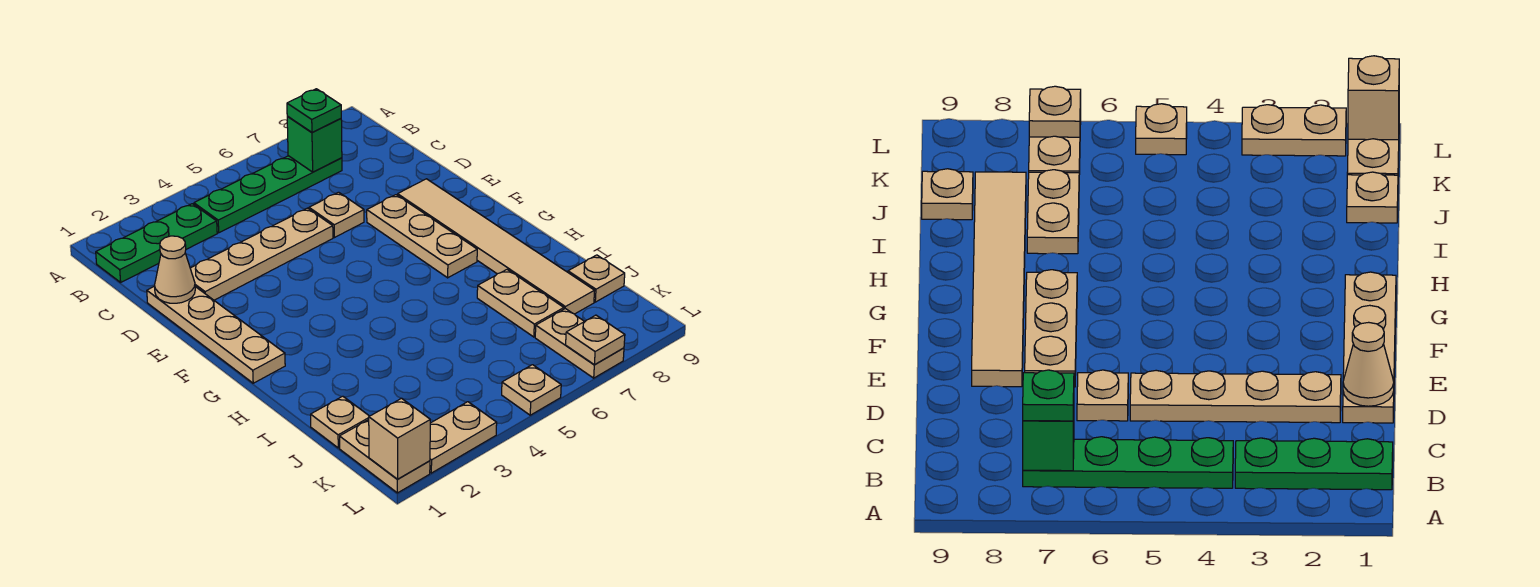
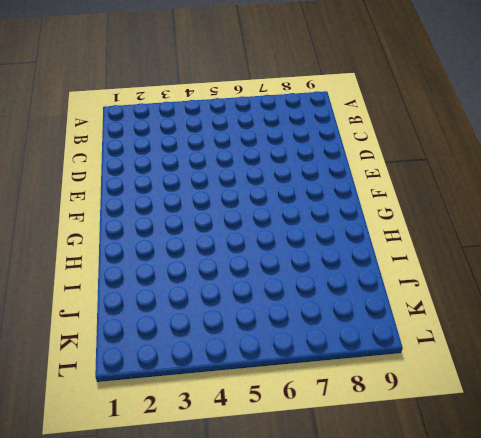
none -> green plate B1:B3 level 1
none -> green plate B4:B7 level 1
none -> tan plate D1:G1 level 1

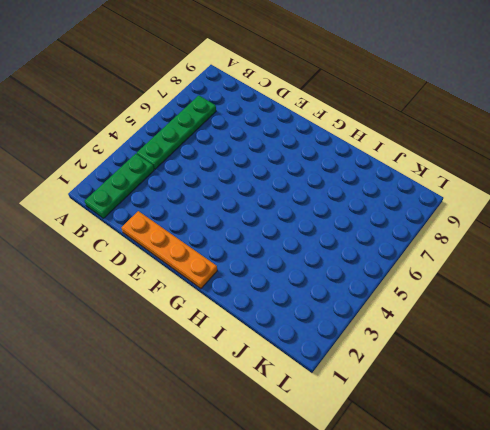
orange plate D1:G1 level 1 -> tan plate D1:G1 level 1
none -> tan plate D2:D5 level 1
none -> tan plate D6 level 1
none -> tan plate E7:G7 level 1

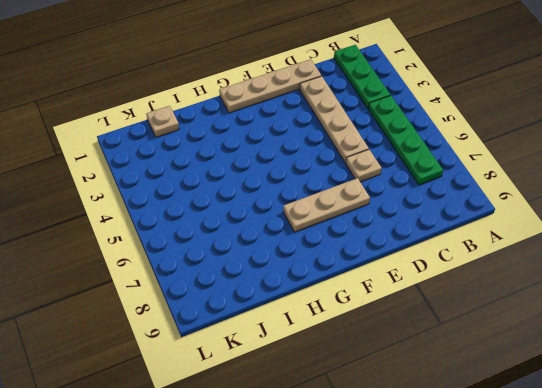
none -> tan tile E8:J8 level 1
none -> tan plate I7:J7 level 1
none -> tan plate J9 level 1

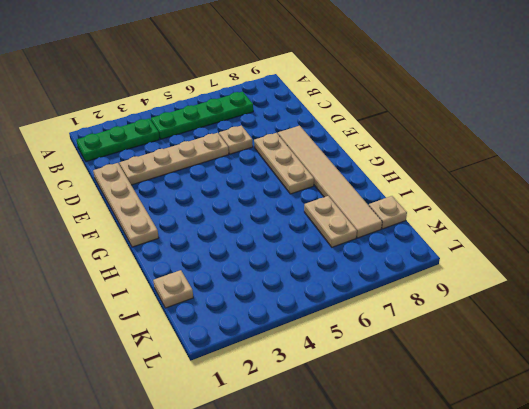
none -> tan plate K1:L1 level 1
none -> tan plate K7:L7 level 1
none -> tan plate L2:L3 level 1

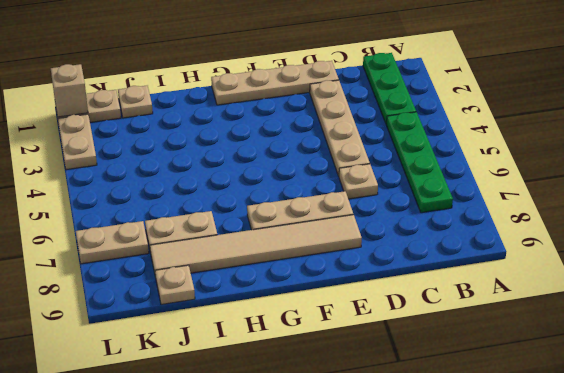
none -> tan plate L5 level 1
none -> green brick B7 level 2
none -> tan cone D1 level 2

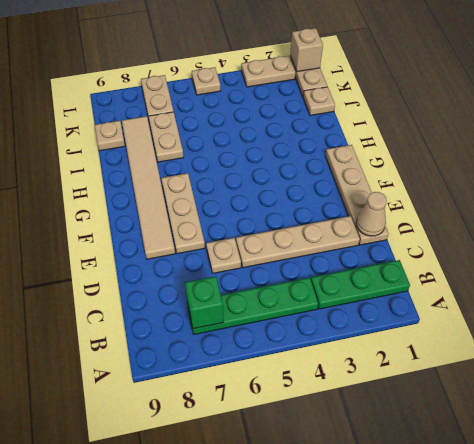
none -> tan plate L7 level 2
none -> green plate B7 level 3

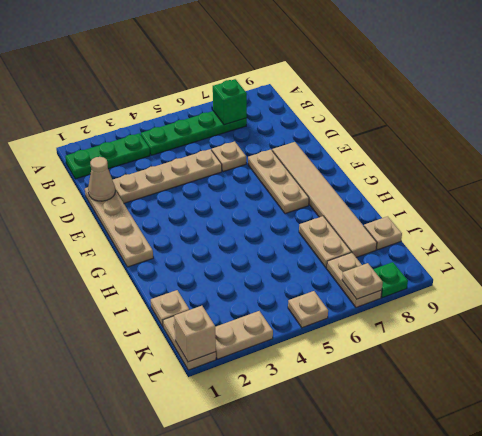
green plate L8 level 1 -> green plate B7 level 3

